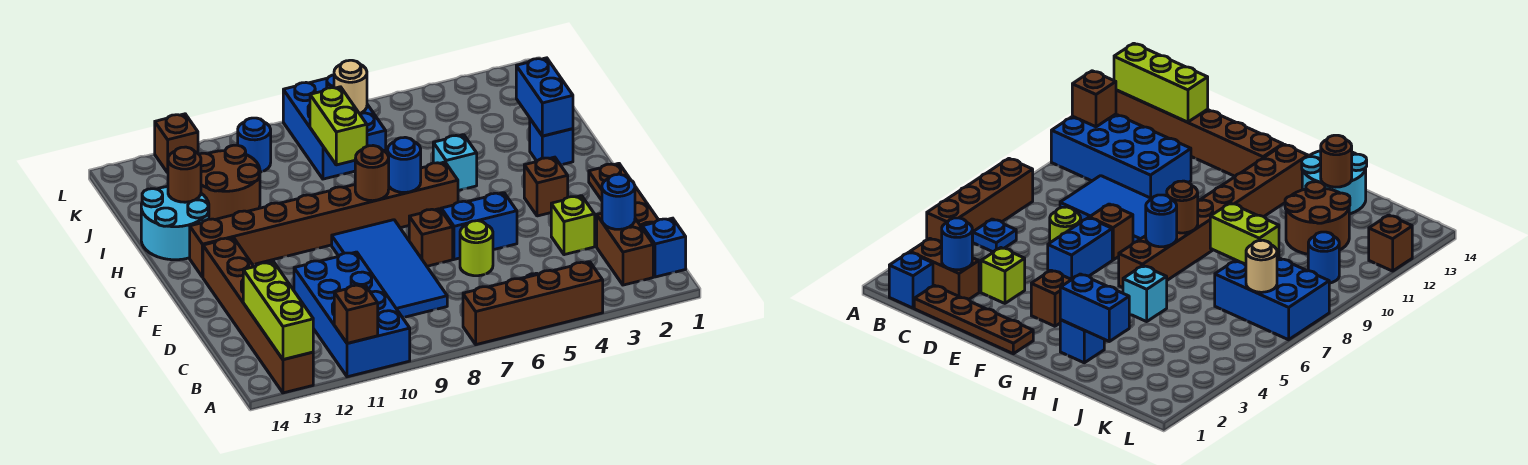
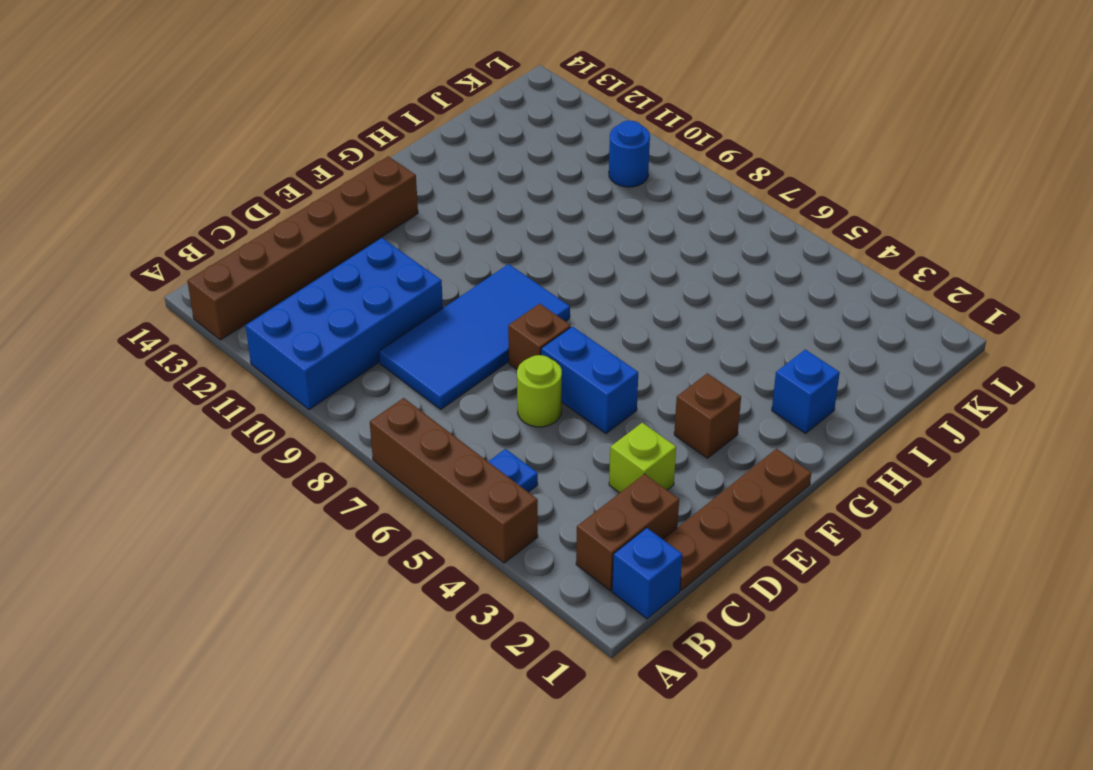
none -> brown brick G6:G13 level 1
none -> cyan brick H5 level 1
none -> cyan round brick H13:I14 level 1
none -> brown round brick I11:J12 level 1

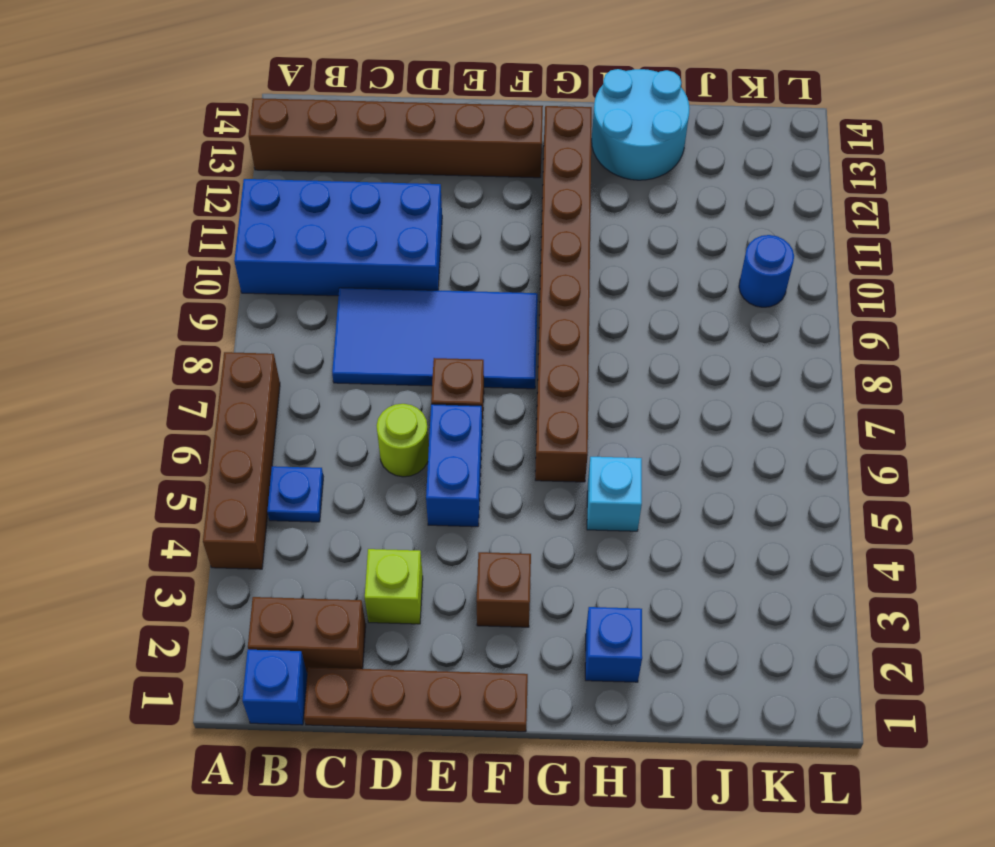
none -> brown round brick I11:J12 level 1
none -> blue brick J7:L8 level 1
none -> brown brick L12 level 1
none -> brown brick A11 level 2

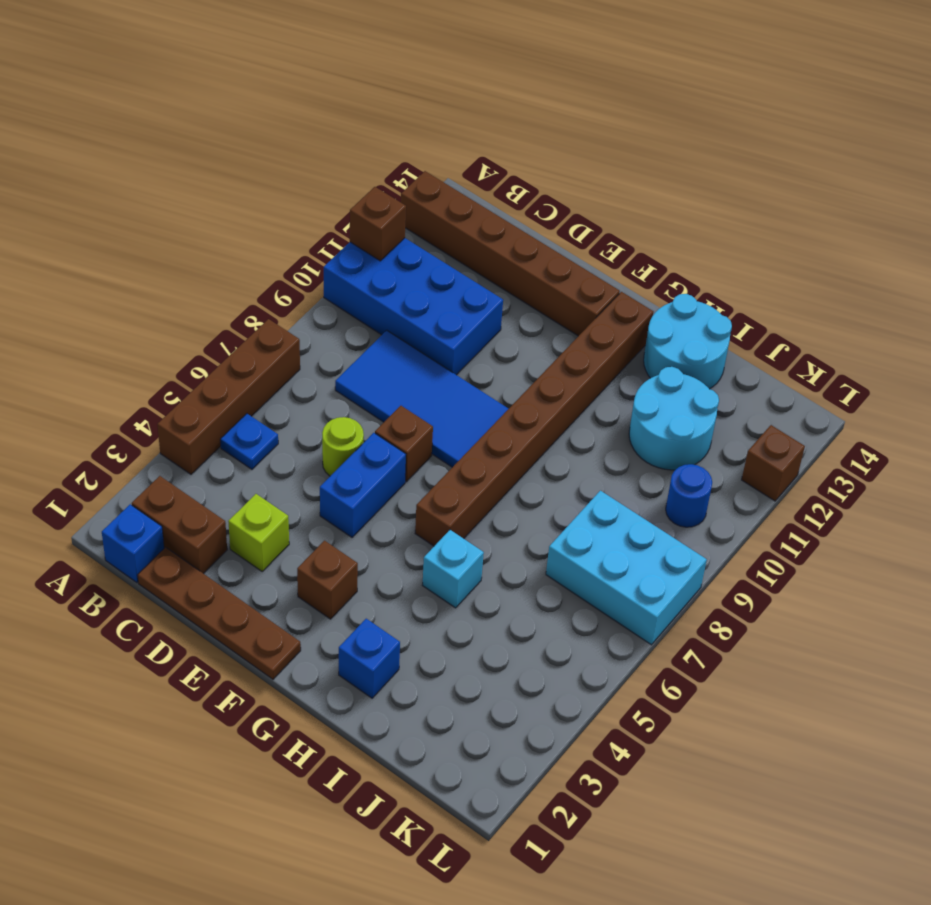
cyan round brick I11:J12 level 1 -> brown round brick I11:J12 level 1
cyan brick J7:L8 level 1 -> blue brick J7:L8 level 1
none -> lime brick A13:C13 level 2
none -> blue round brick C2 level 2
none -> blue round brick G7 level 2
none -> brown round brick G8 level 2

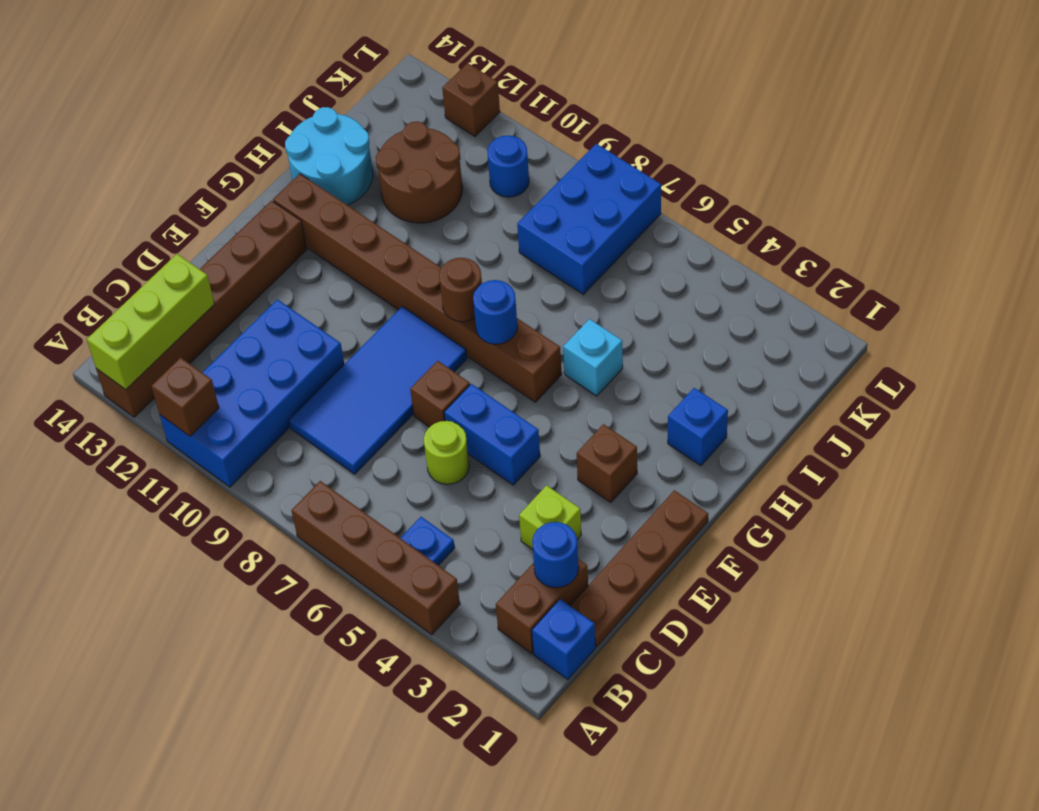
none -> blue brick H2:I2 level 2
none -> lime brick I8:J8 level 2
none -> brown round brick I13 level 2
none -> tan round brick K7 level 2

